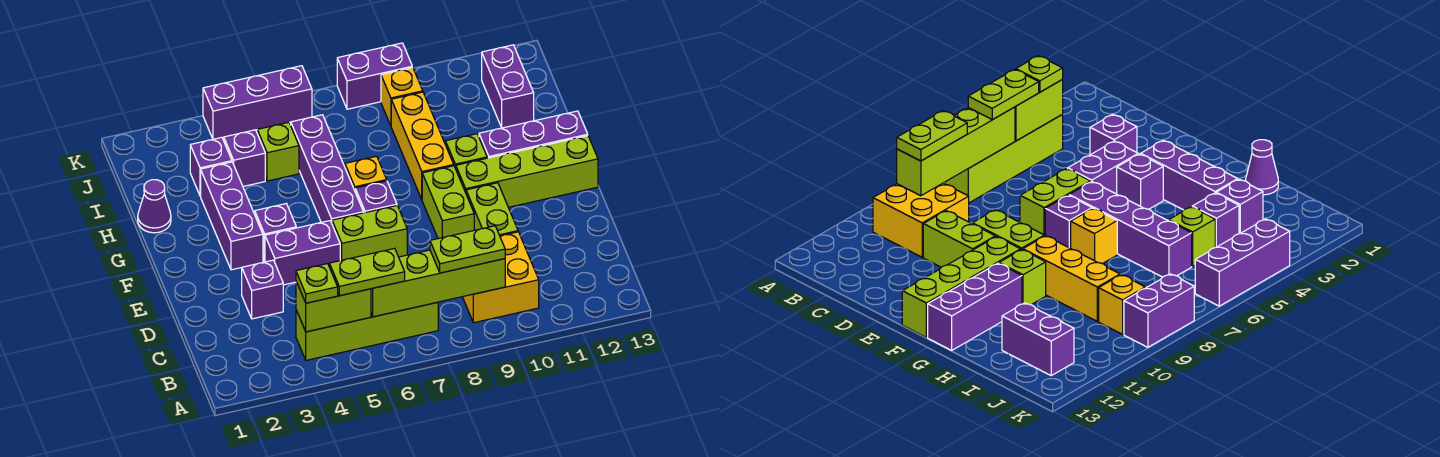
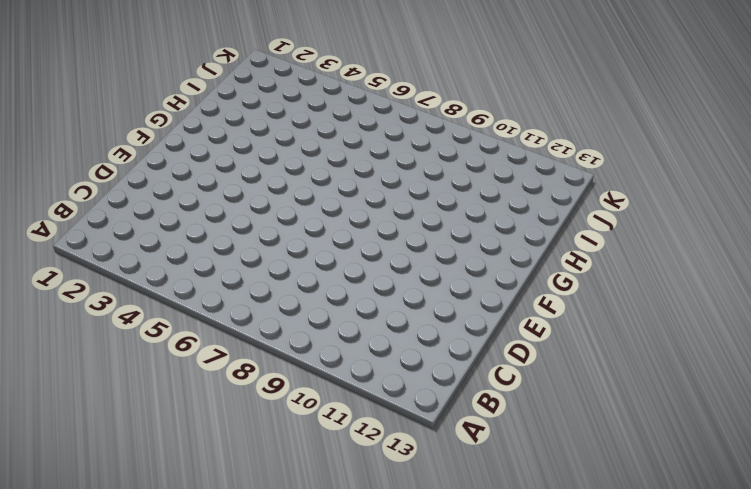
none -> lime brick B4:B7 level 1
none -> yellow brick B9:C10 level 1
none -> purple brick D3 level 1

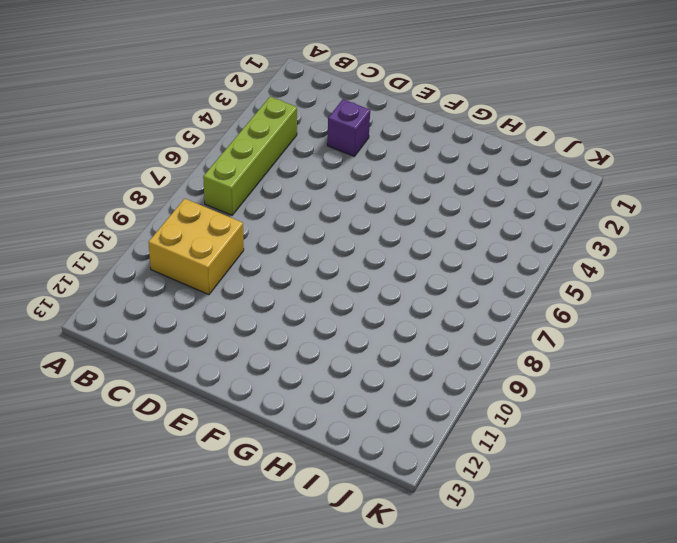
none -> lime brick D10:E10 level 1
none -> purple brick E4:E5 level 1
none -> lime brick E6:E7 level 1

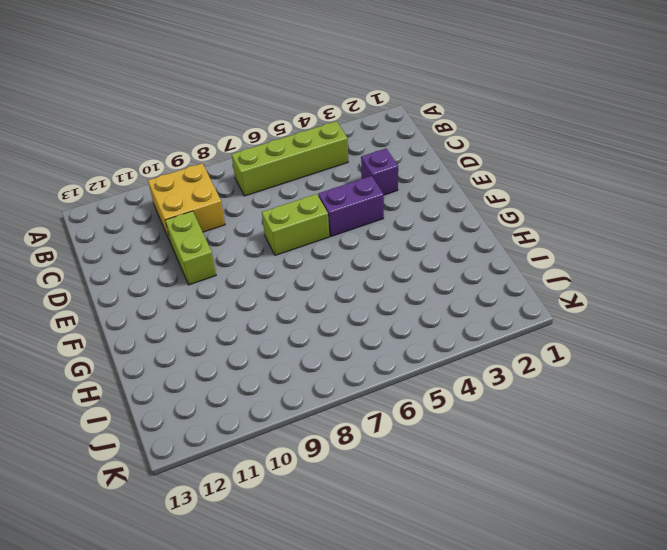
none -> lime brick E9:F9 level 1
none -> purple brick F3:H3 level 1
none -> purple brick F4 level 1

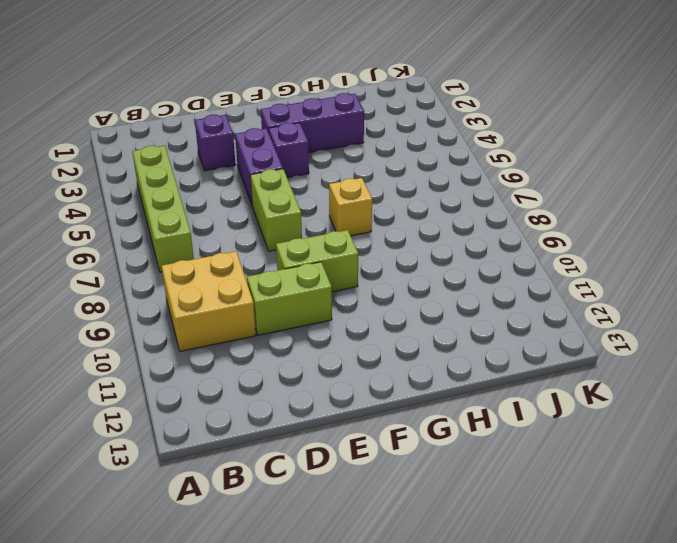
none -> purple brick F6:I6 level 1
none -> purple brick F7 level 1
none -> lime brick F10:F13 level 1

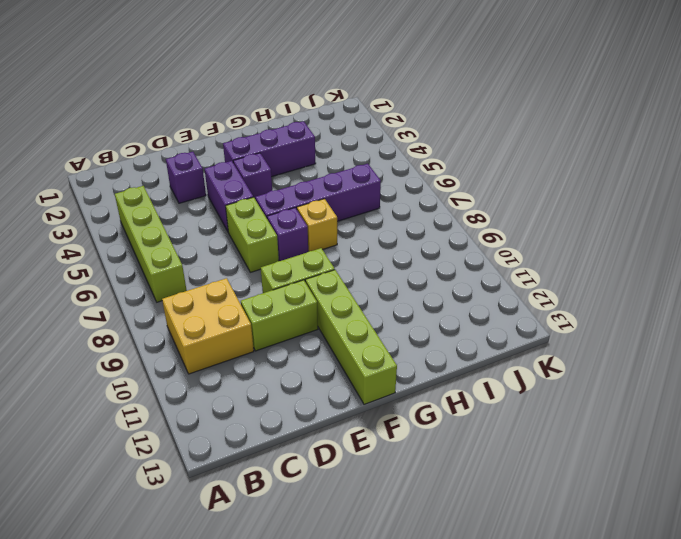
none -> yellow brick G9:I9 level 1
none -> lime brick G10 level 1
none -> purple brick G11:G13 level 1

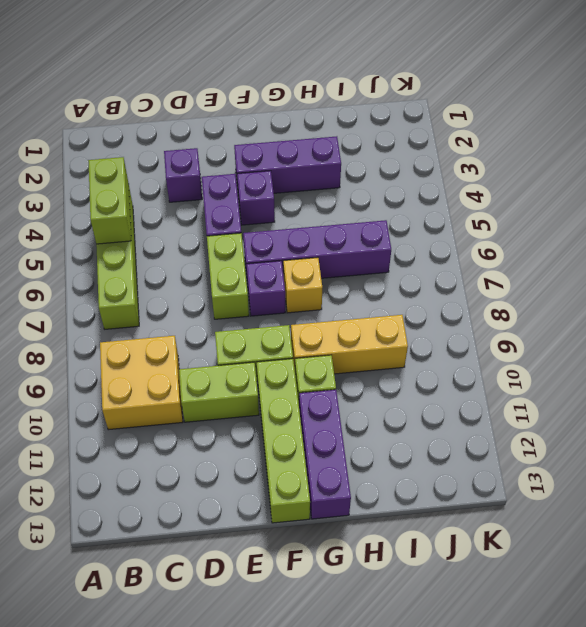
none -> purple cone H1 level 1
none -> purple brick I3 level 1
none -> purple brick I4 level 1

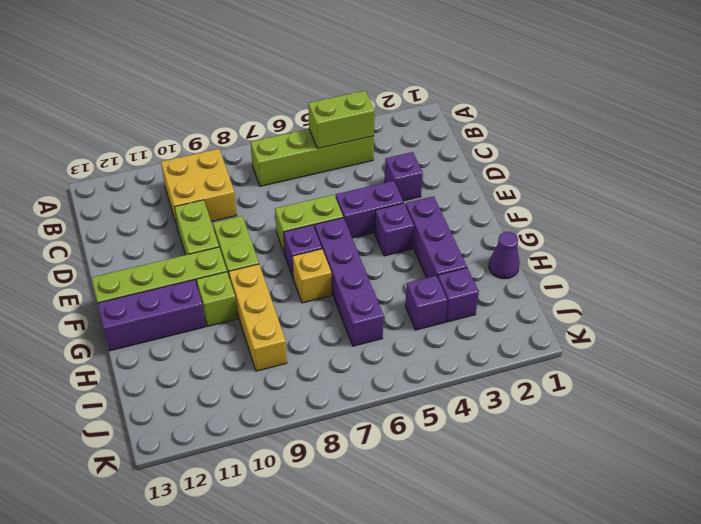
none -> lime brick I5 level 1
none -> purple brick I12:J12 level 1
none -> yellow brick J9 level 1

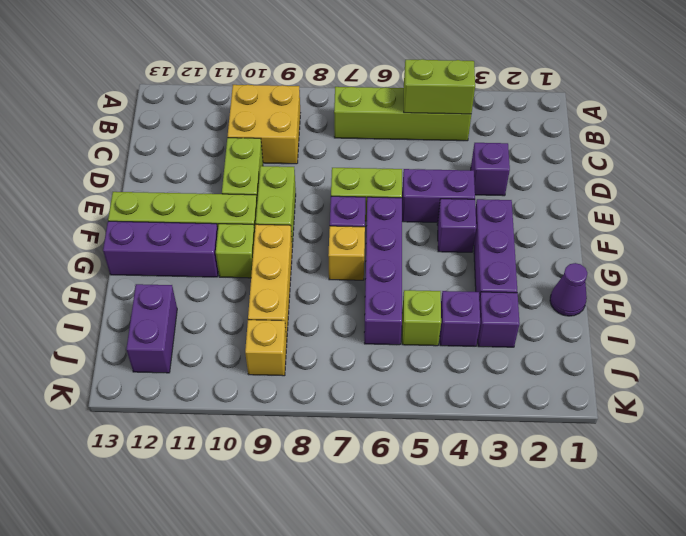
none -> purple brick K4:K6 level 1
none -> purple brick K8:K9 level 1
none -> lime brick B6:B9 level 2

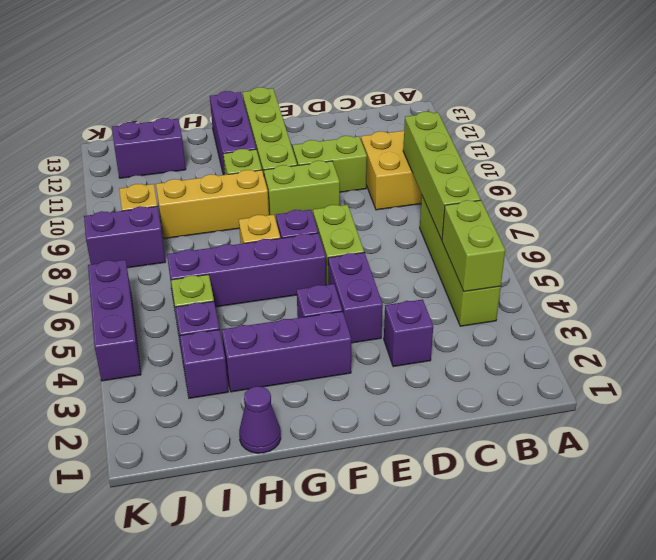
purple brick J8:K8 level 1 -> purple brick K8:K9 level 1
none -> lime plate B4 level 3
none -> lime plate B5:B6 level 3
none -> lime plate B8:B9 level 3

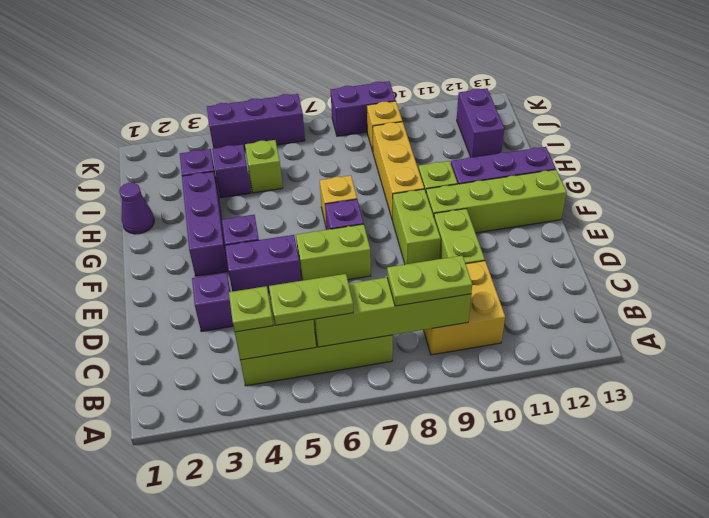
none -> purple brick F6:I6 level 1

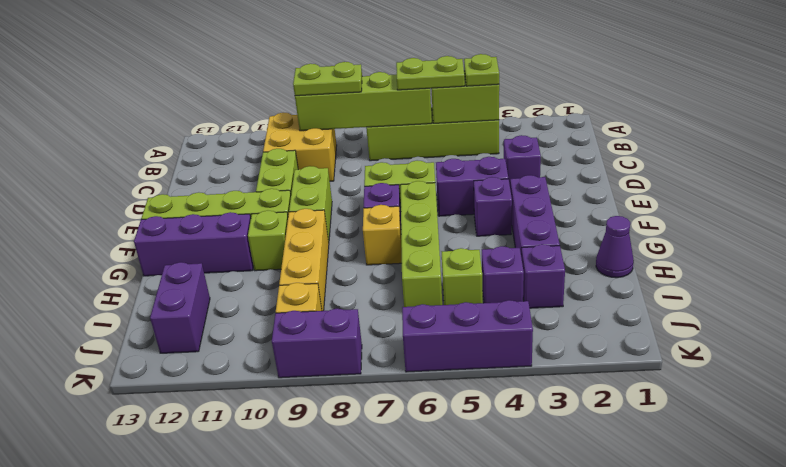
lime brick F6:I6 level 1 -> purple brick F6:I6 level 1

